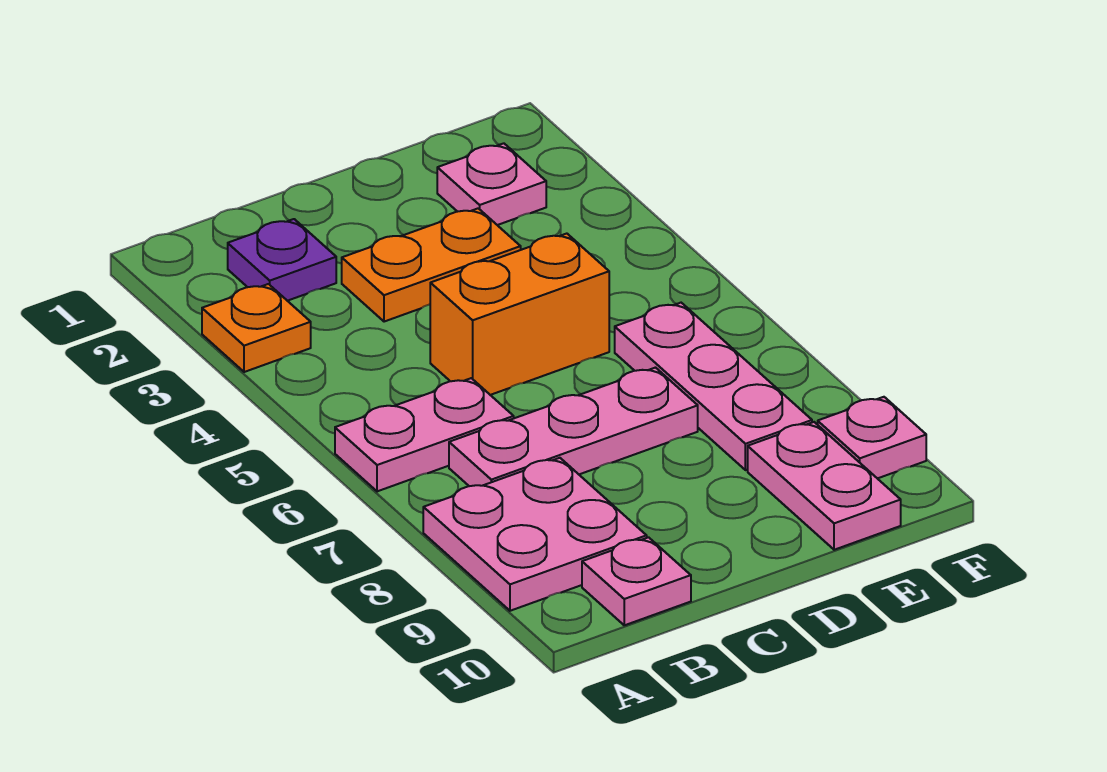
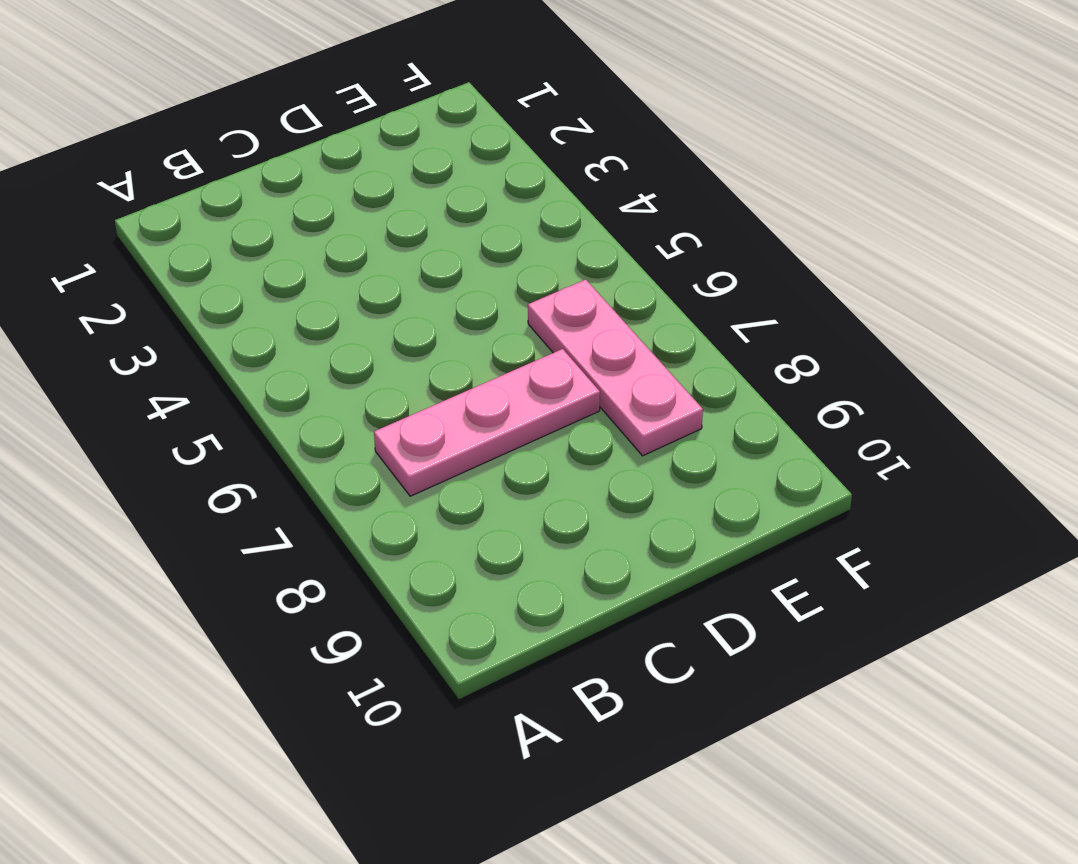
none -> orange plate A3 level 1
none -> pink plate A6:B6 level 1
none -> pink plate A8:B9 level 1

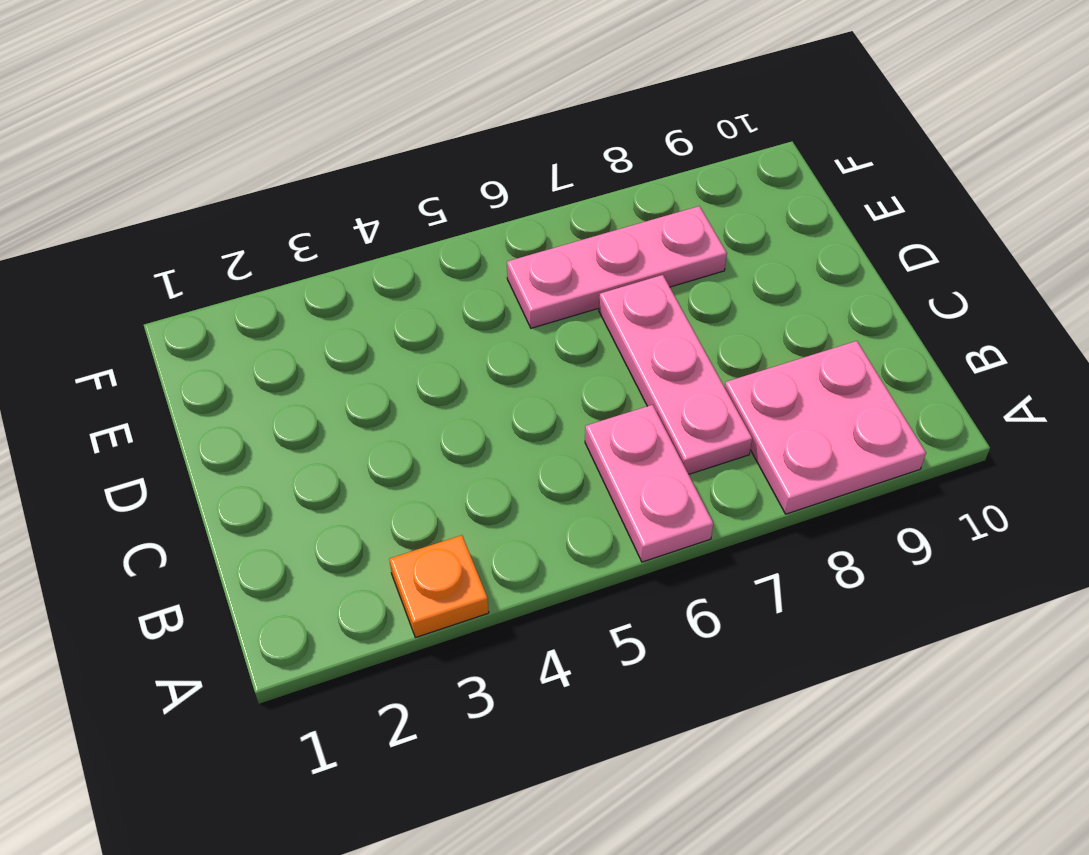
none -> purple plate B2 level 1
none -> pink plate B10 level 1
none -> orange plate C3:D3 level 1

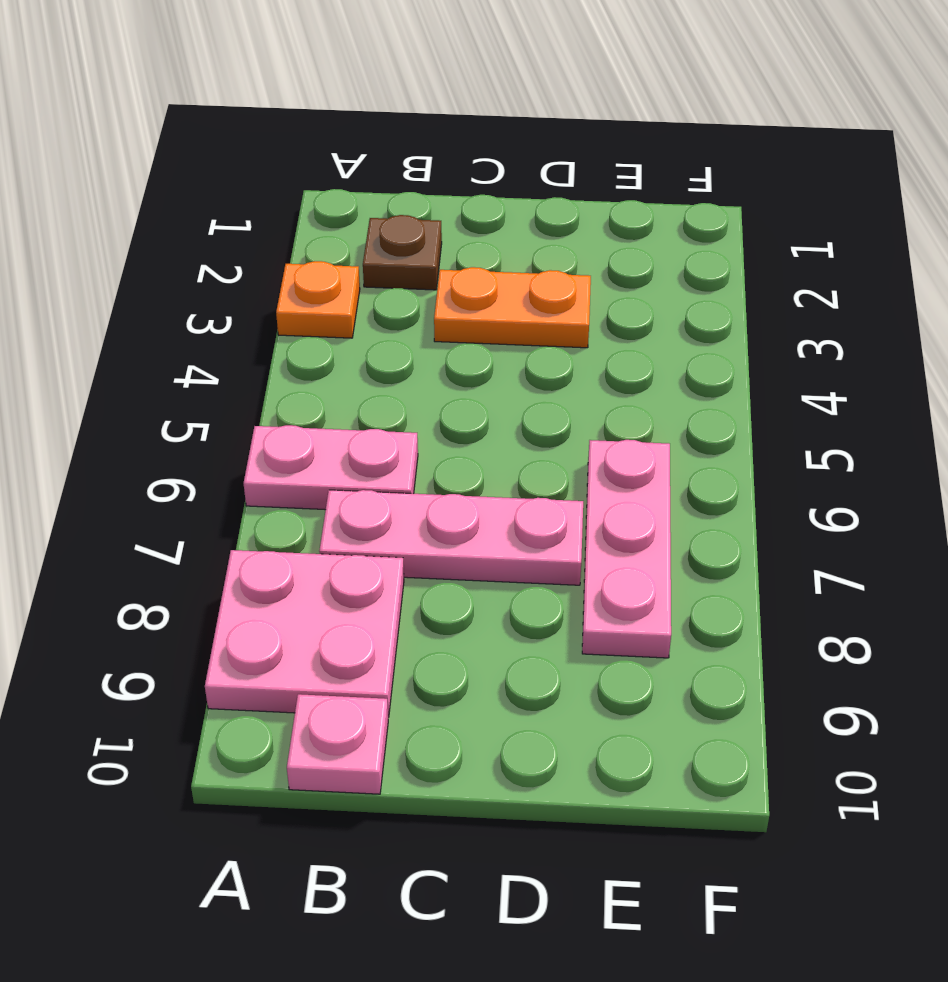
brown plate B2 level 1 -> purple plate B2 level 1
none -> orange brick C5:D5 level 1
none -> pink plate E2 level 1
none -> pink plate E9:E10 level 1

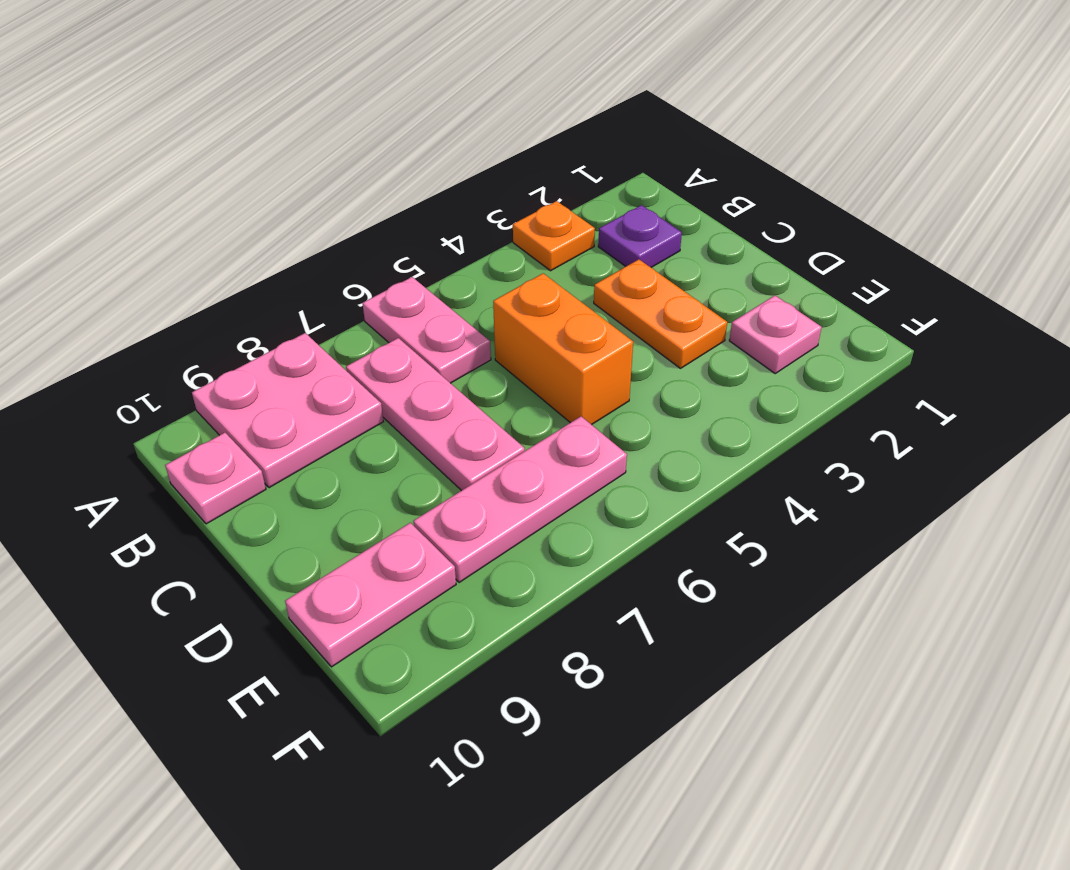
none -> pink plate F9 level 1

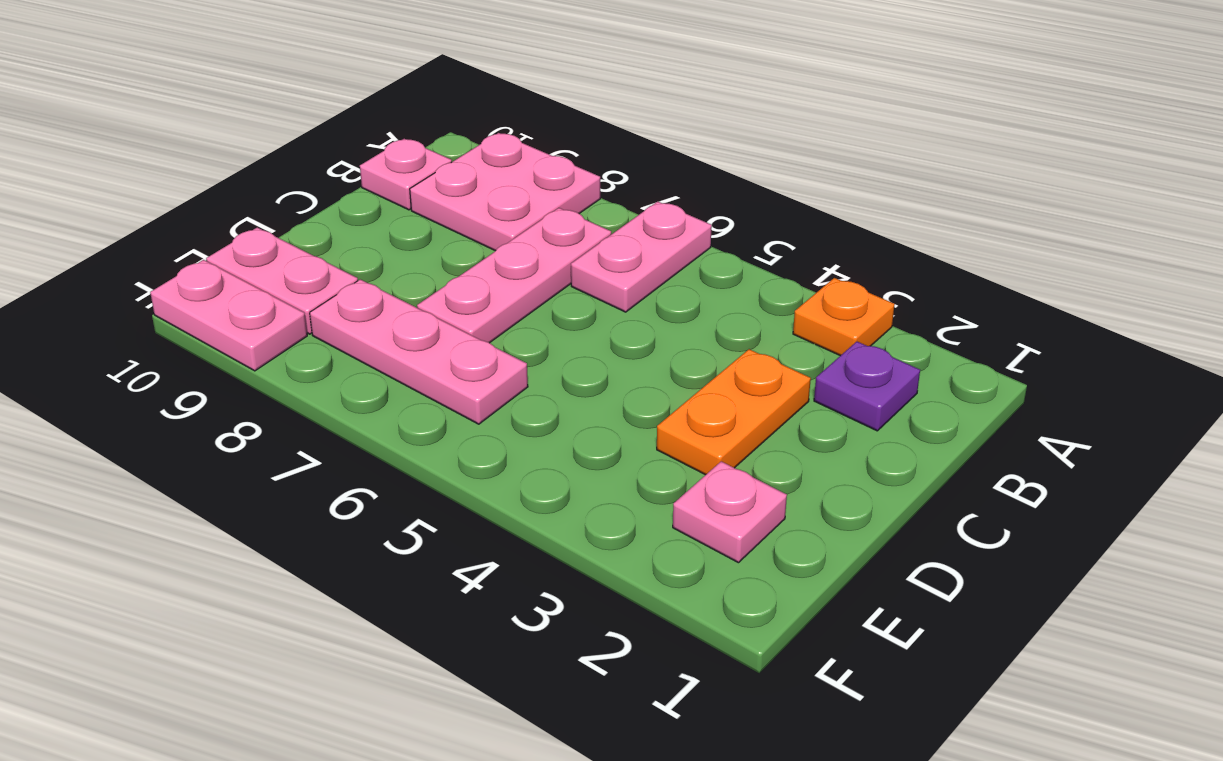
pink plate F9:F10 level 1 -> pink plate F9 level 1
none -> orange brick C5:D5 level 1

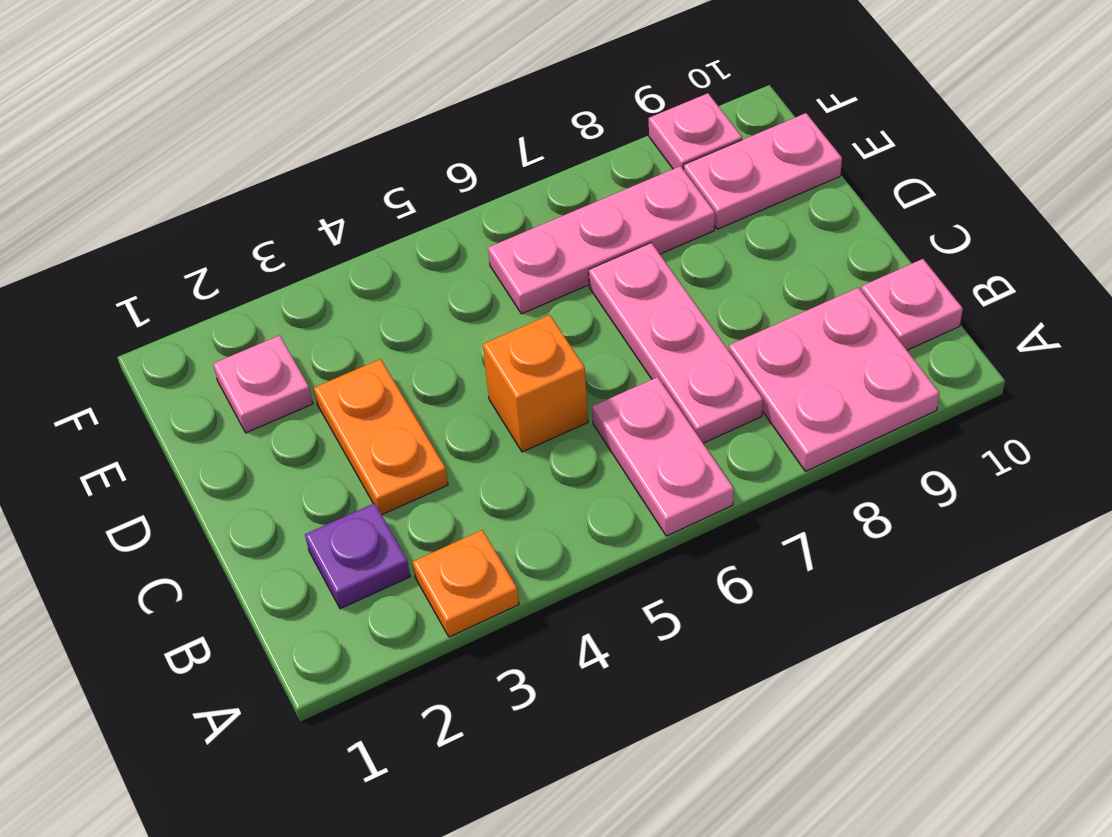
orange brick C5 level 1 -> orange brick C5:D5 level 1

